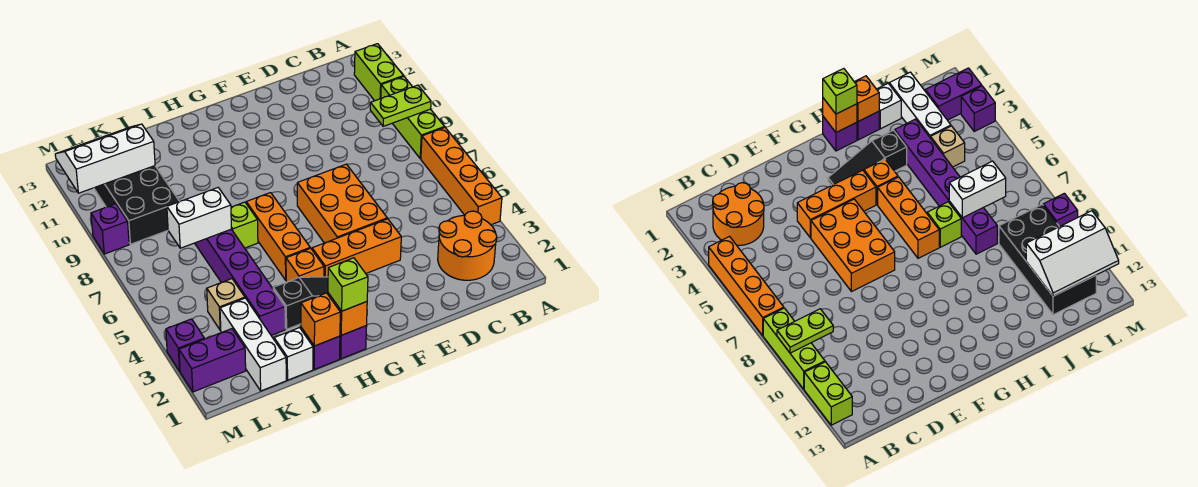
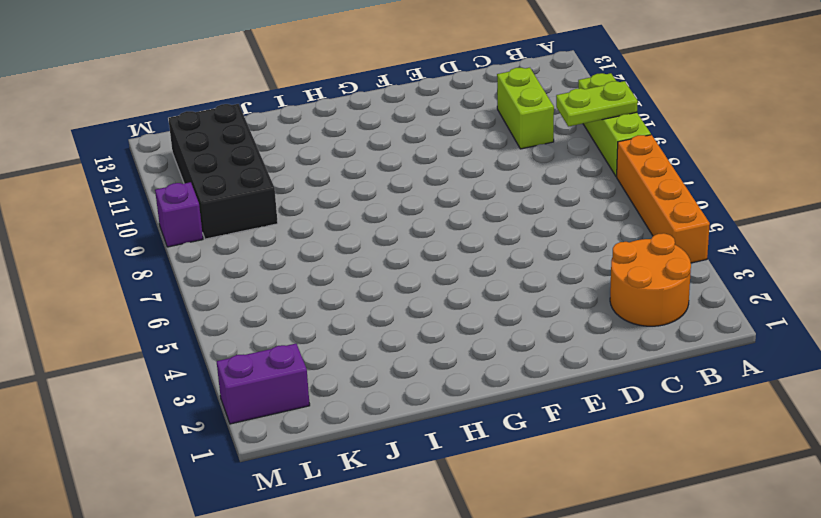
lime brick C10:C11 level 1 -> lime brick A11:A12 level 1
none -> orange brick E4:G4 level 1
none -> orange brick E5:F7 level 1
none -> black slope G3:I3 level 1 top I

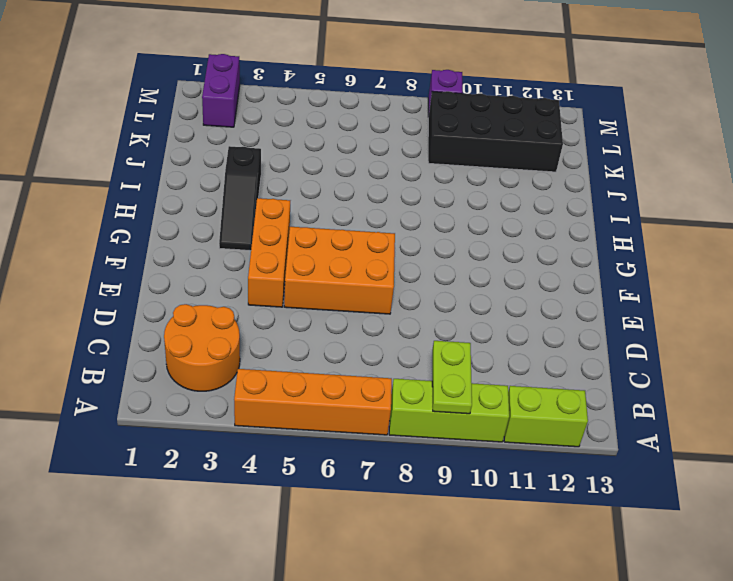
none -> purple brick H1 level 1
none -> orange brick H4 level 1
none -> orange brick H5:H7 level 1

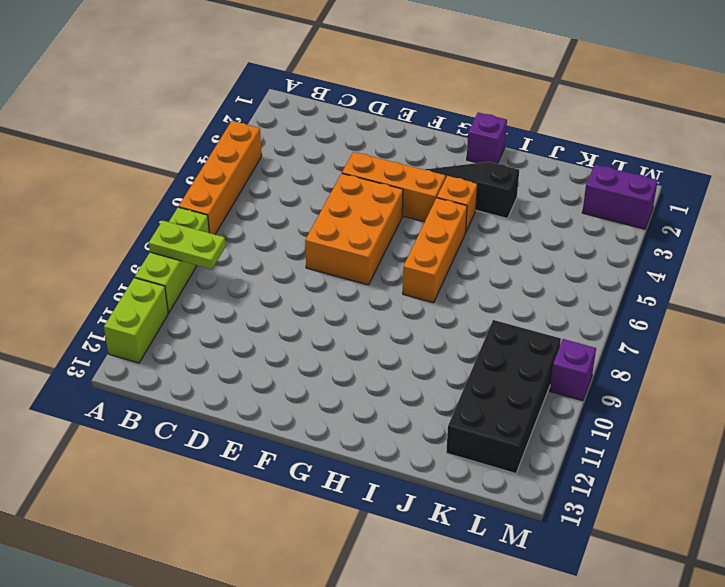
none -> orange round brick B2:C3 level 1
none -> purple brick I1 level 1
none -> lime brick I7 level 1

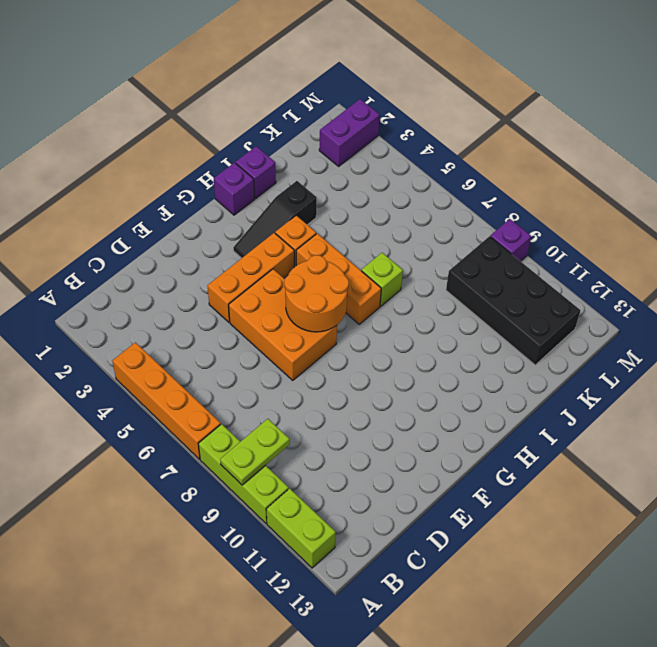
orange round brick F6:G7 level 2 -> orange round brick B2:C3 level 1
none -> white brick J1 level 1
none -> purple brick J3:J8 level 1
none -> white brick K1:K3 level 1

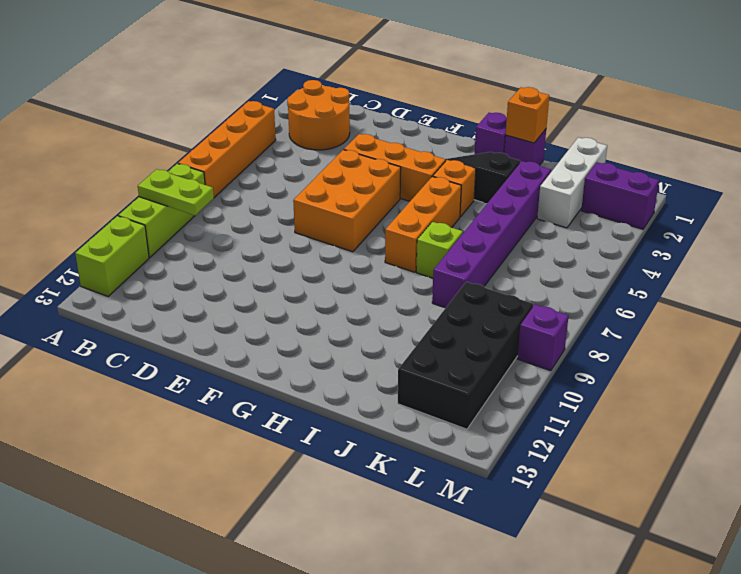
none -> white brick J1 level 1
none -> tan brick K4 level 1
none -> purple brick M3 level 1

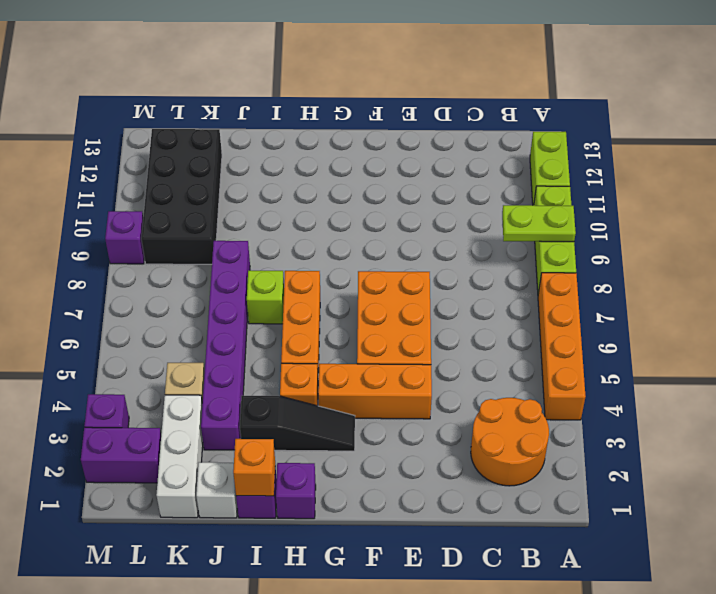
none -> orange brick H1 level 2
none -> white brick J7:K7 level 2
none -> white slope K11:M12 level 2 top 11

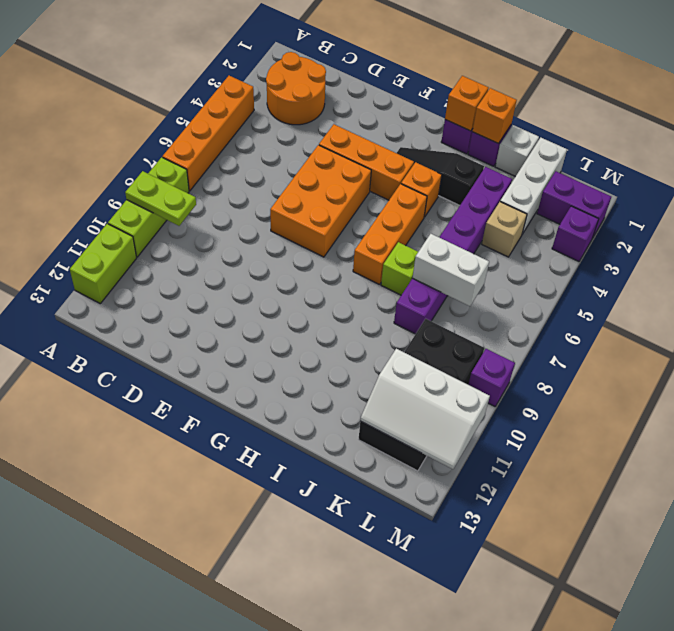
none -> lime brick H1 level 3

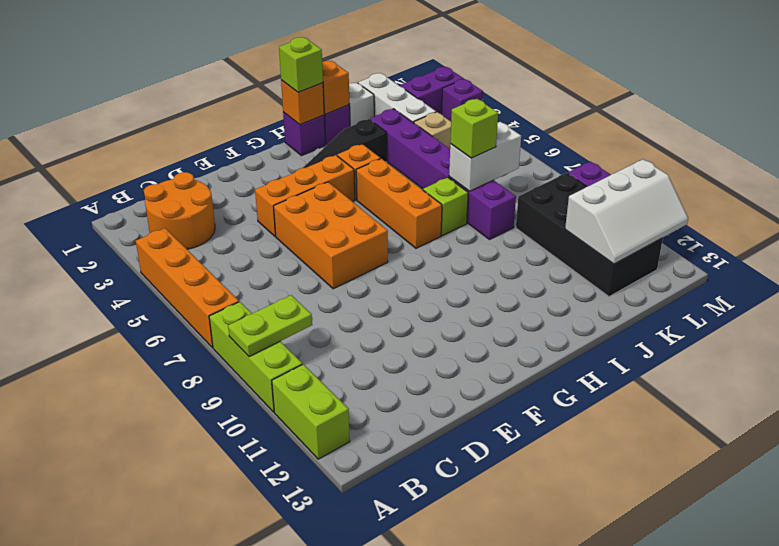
lime brick J7 level 3 -> none

